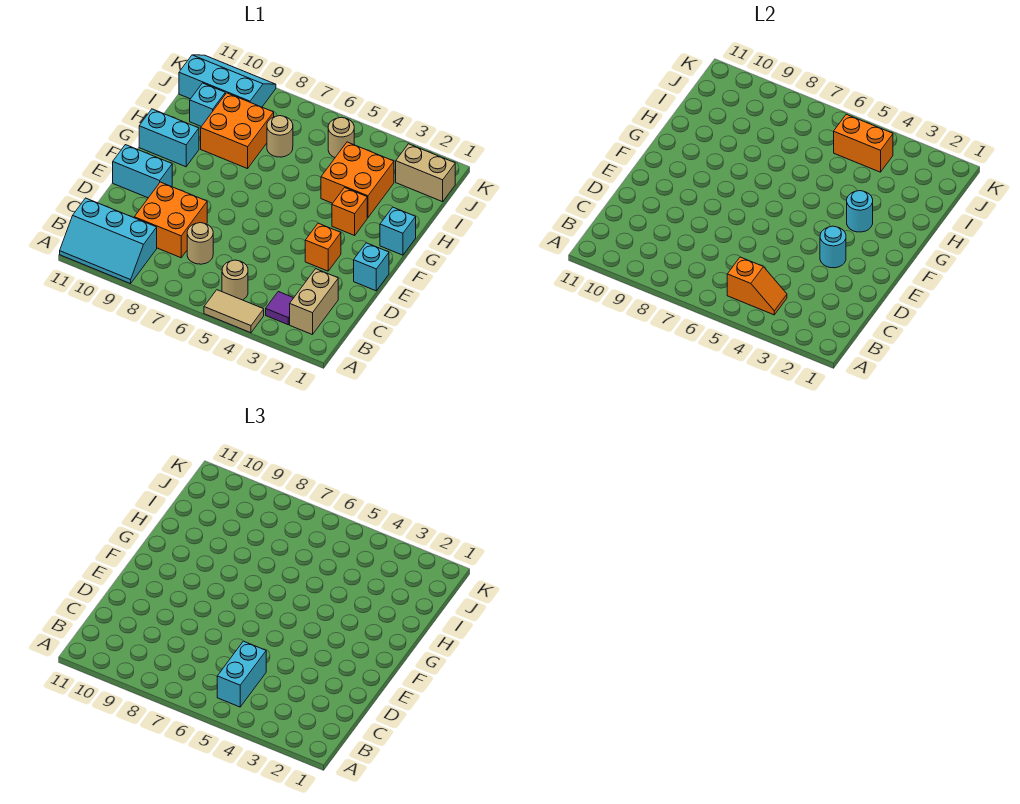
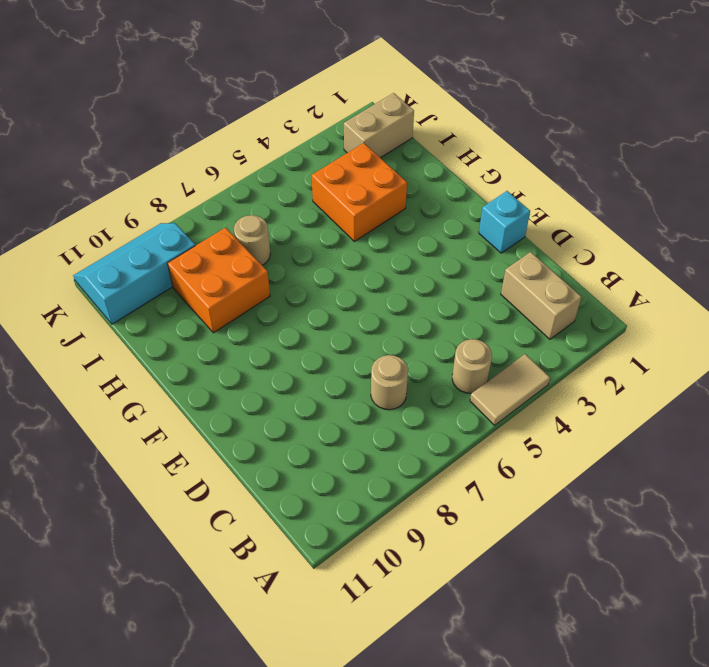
none -> cyan slope A9:B11 level 1 top B
none -> purple tile B3 level 1
none -> orange brick C8:D9 level 1

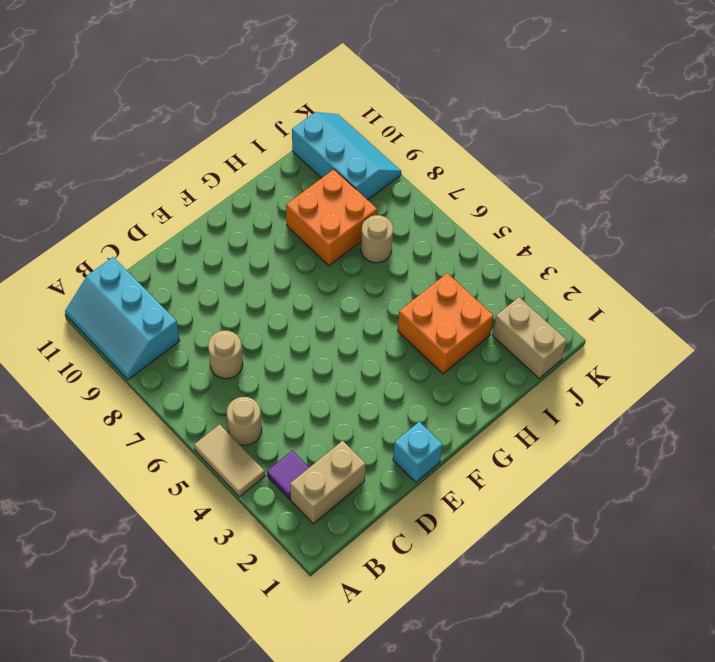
none -> orange brick C8:D9 level 1
none -> orange brick E3 level 1
none -> cyan brick E10:E11 level 1

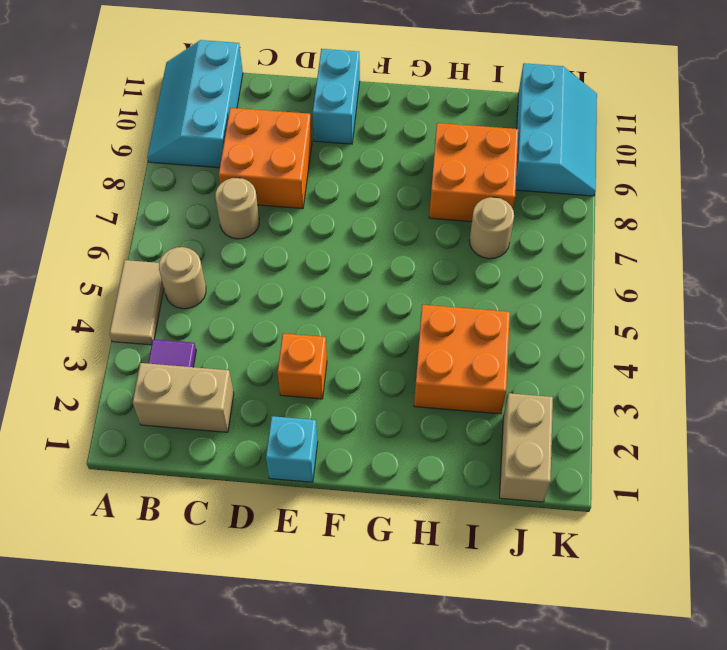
none -> cyan brick G1 level 1
none -> orange brick G3 level 1
none -> cyan brick G10:G11 level 1

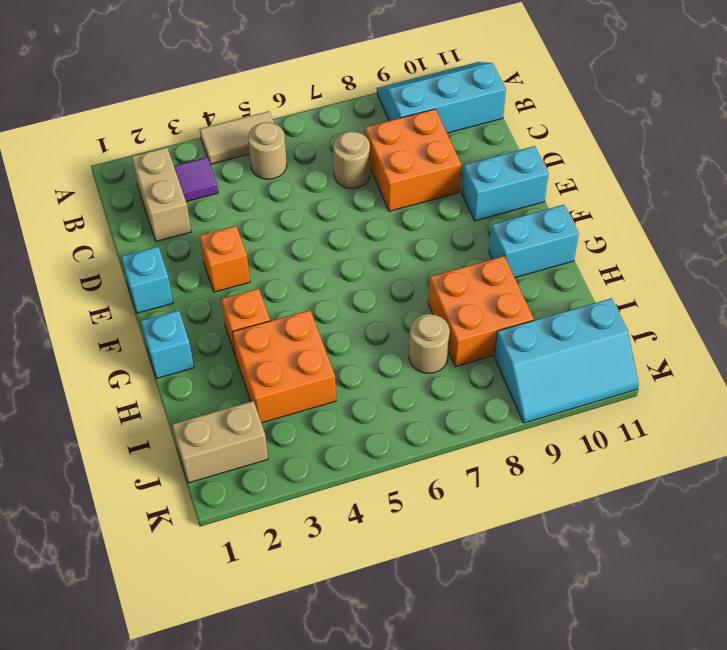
none -> cyan brick I10 level 1
none -> tan round brick J5 level 1
none -> orange slope B4:B5 level 2 top 5

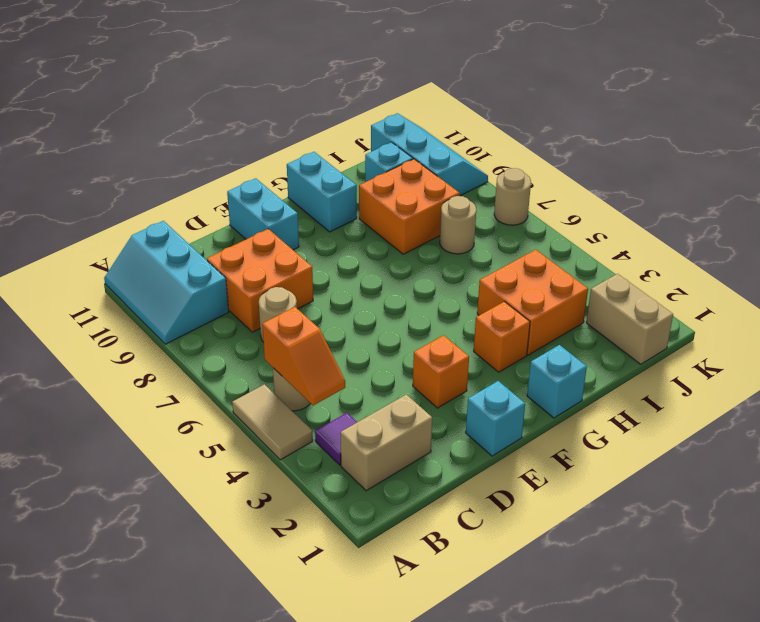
tan round brick K7 level 1 -> tan round brick J5 level 1
none -> cyan round brick E3 level 2
none -> cyan round brick G3 level 2
none -> orange brick J4:J5 level 2

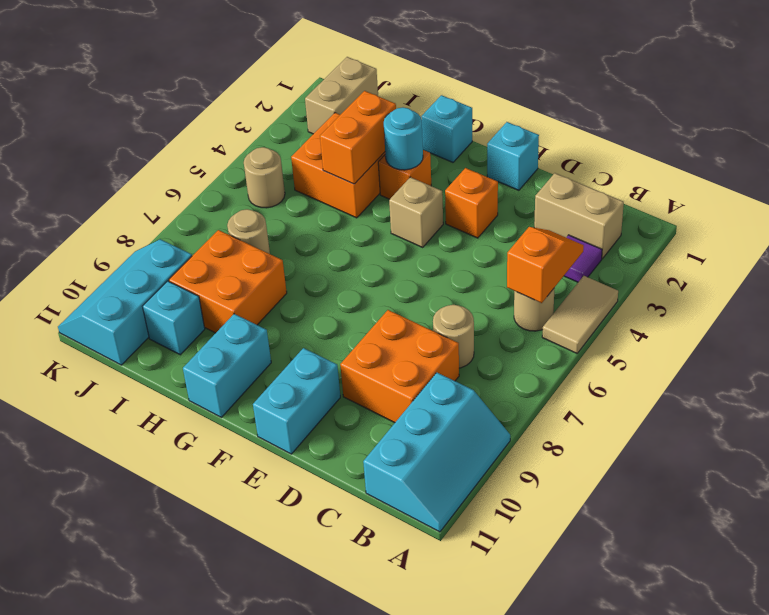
tan brick F4 level 1 -> none
orange brick H3:H4 level 2 -> orange brick J4:J5 level 2
none -> cyan round brick E3 level 2
none -> cyan brick B5:C5 level 3

